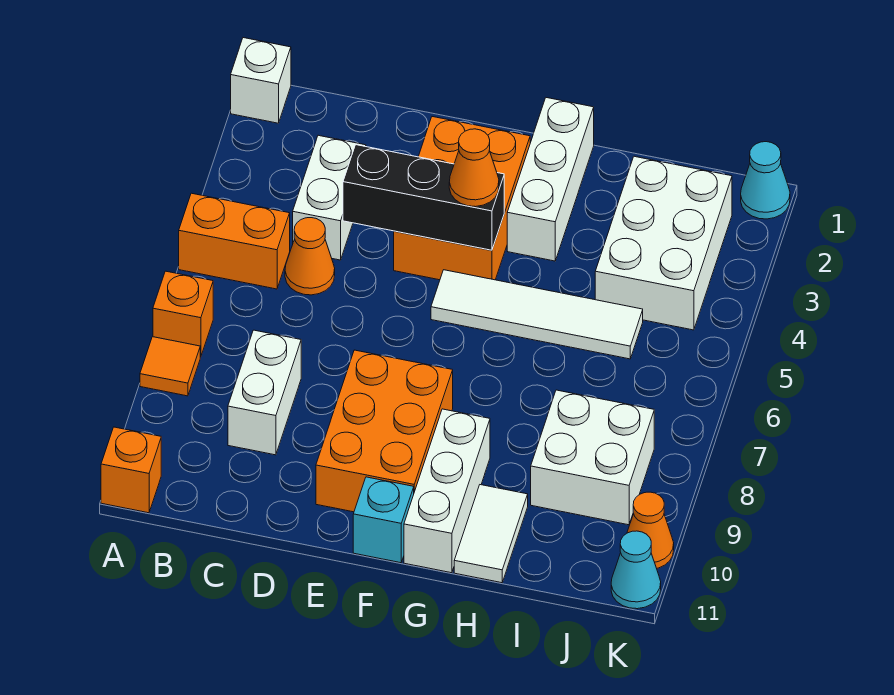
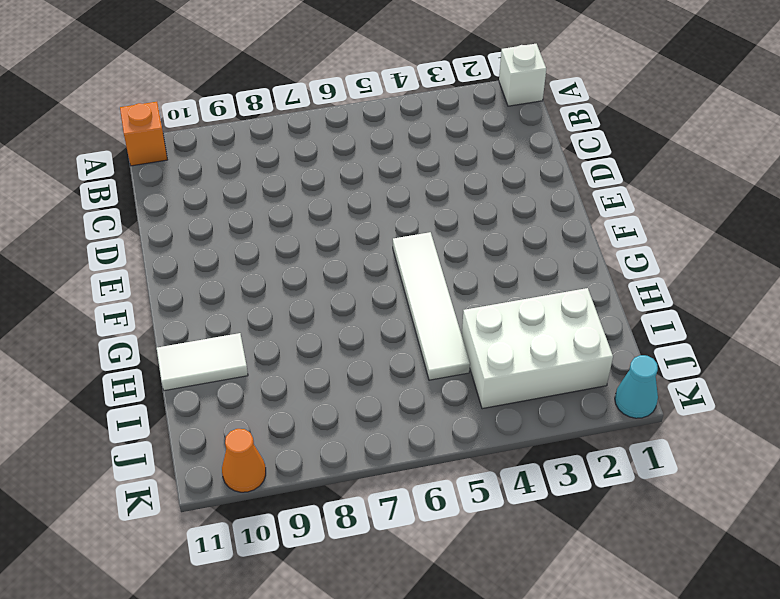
none -> orange brick A5:B5 level 1
none -> orange brick A7 level 1
none -> orange tile A8 level 1

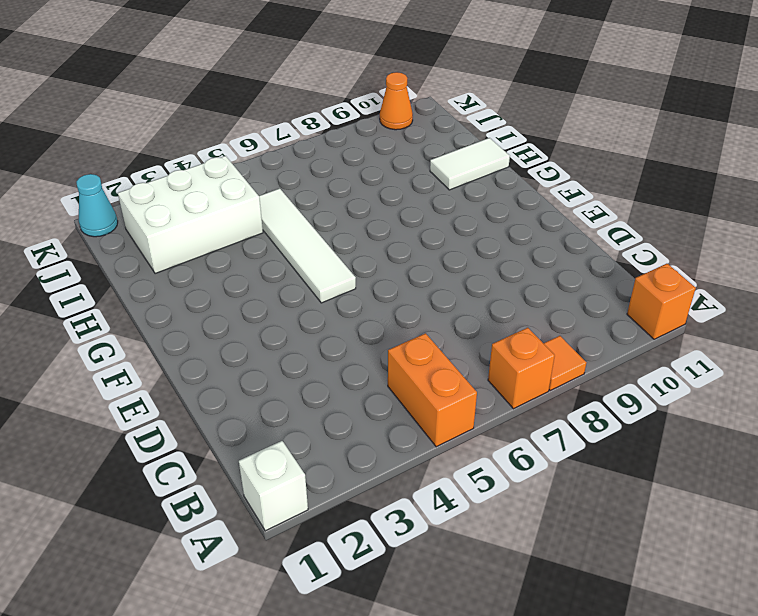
none -> white brick C3:C4 level 1
none -> orange cone C5 level 1
none -> white brick C8:C9 level 1

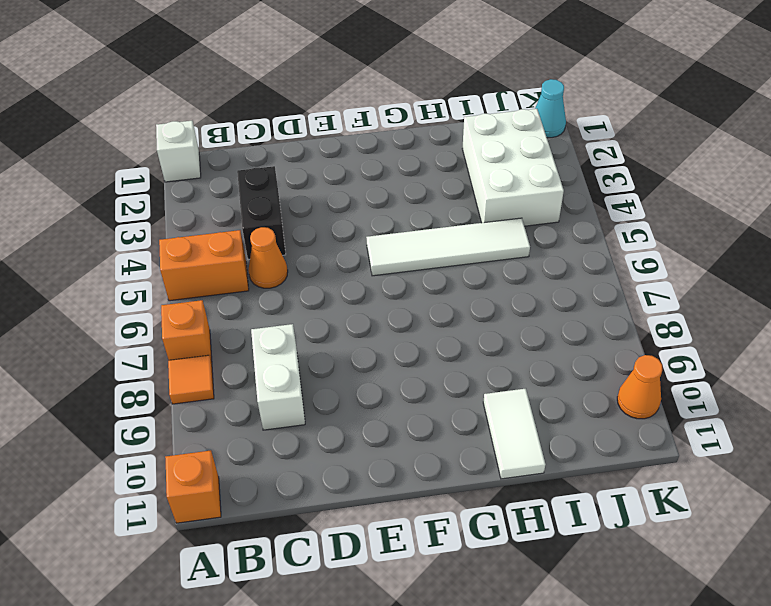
black brick C3:C4 level 1 -> white brick C3:C4 level 1
none -> orange brick E2:F4 level 1
none -> orange brick E8:F10 level 1
none -> cyan brick F11 level 1

